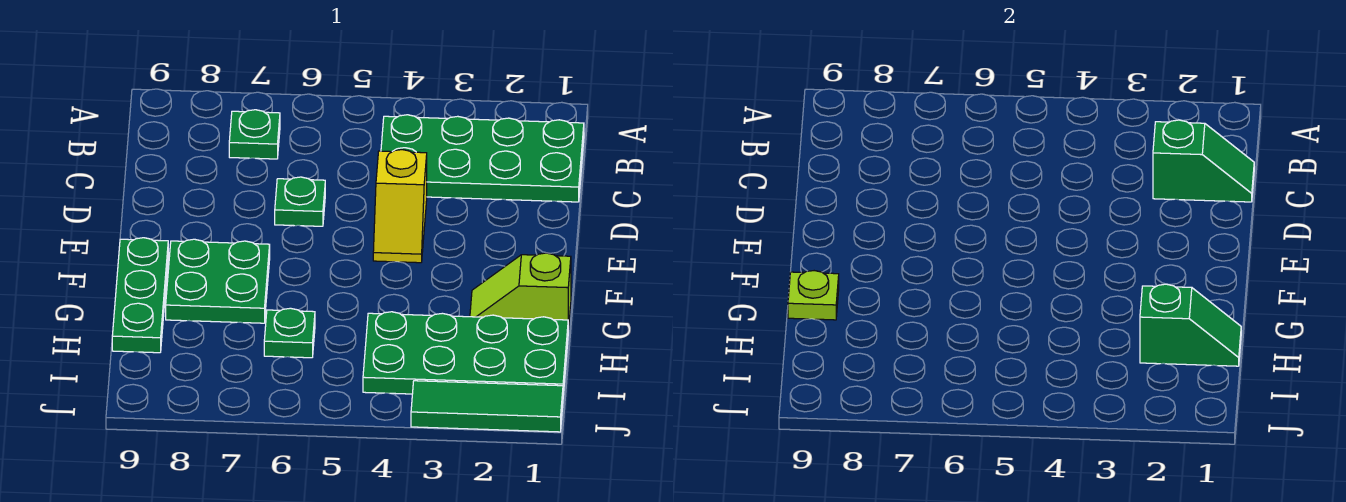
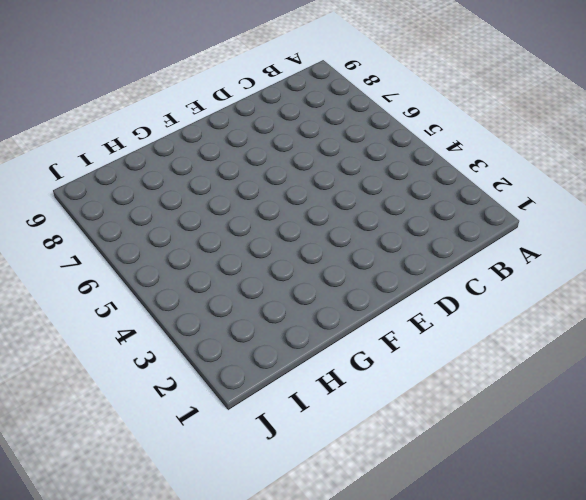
none -> green plate B1:C4 level 1
none -> green plate B7 level 1
none -> yellow slope D4:E4 level 1 top D

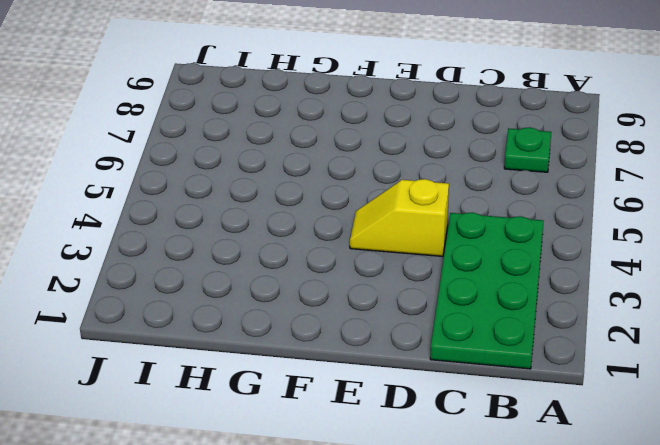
none -> green plate D6 level 1
none -> green plate F7:G8 level 1
none -> green plate F9:H9 level 1

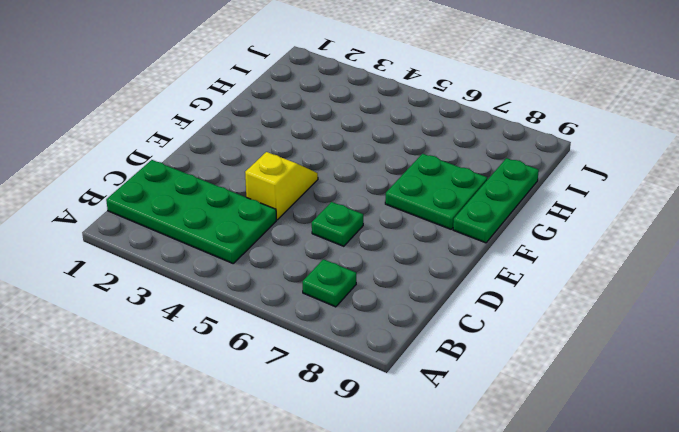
none -> lime slope G1:G2 level 1 top 1
none -> green plate H1:I4 level 1
none -> green plate H6 level 1

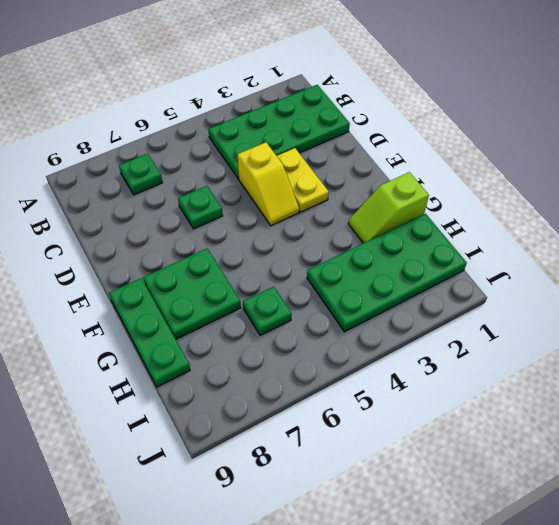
yellow plate D3:E3 level 1 -> none
none -> green tile J1:J3 level 1
none -> green slope C1:C2 level 2 top 2
none -> lime plate G9 level 2

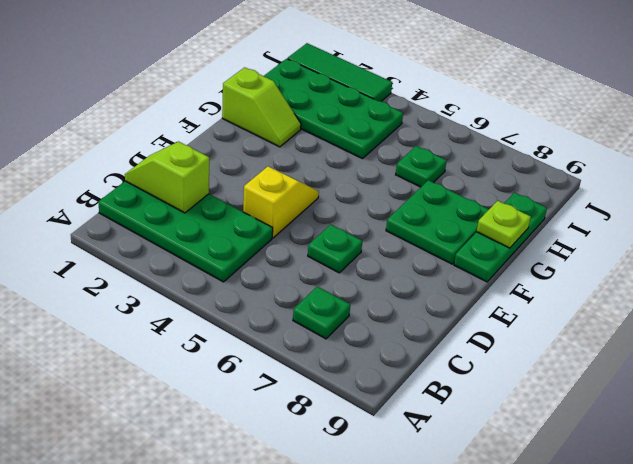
lime slope C1:C2 level 2 top 2 -> green slope C1:C2 level 2 top 2
none -> green slope H1:H2 level 2 top 2

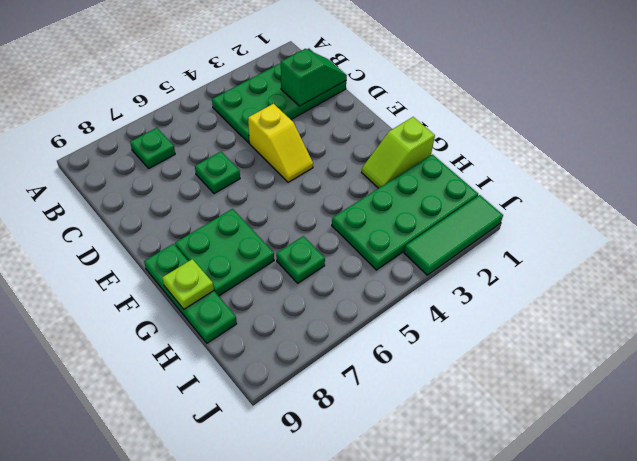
none -> green slope H1:H2 level 2 top 2

